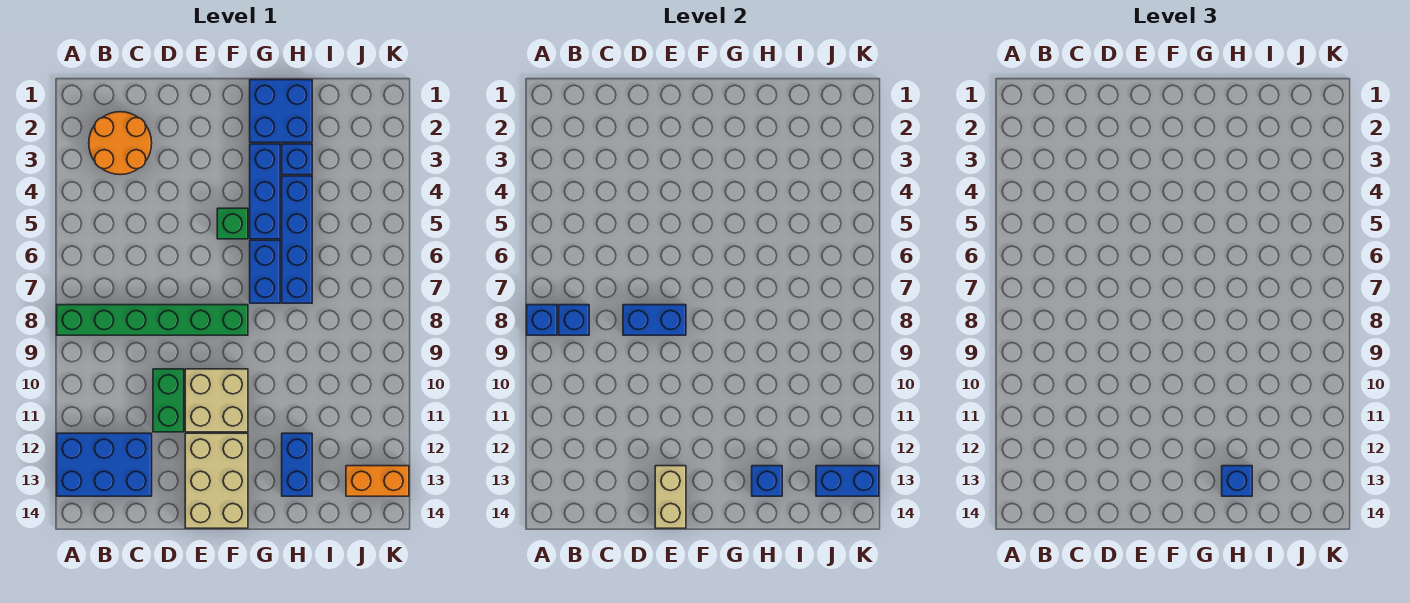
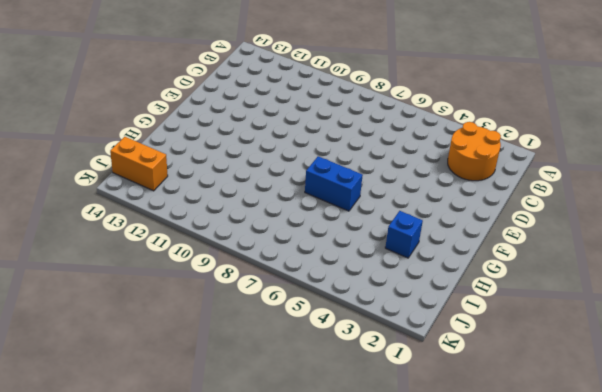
orange brick J13:J14 level 1 -> orange brick J13:K13 level 1
none -> green brick A8:F8 level 1
none -> blue brick A12:C13 level 1
none -> green brick D10:D11 level 1

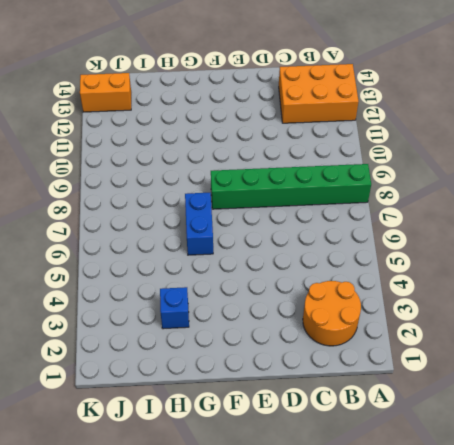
orange brick A12:C13 level 1 -> blue brick A12:C13 level 1
none -> green brick D10:D11 level 1
none -> tan brick E10:F11 level 1
none -> tan brick E12:F14 level 1

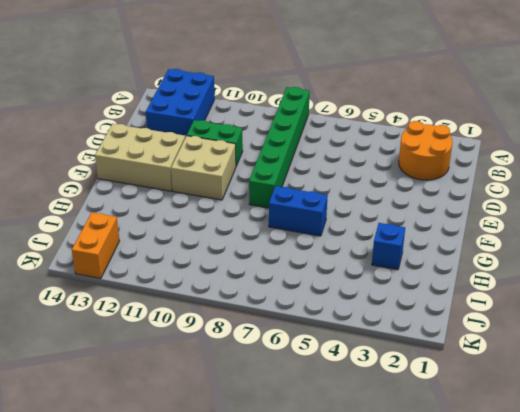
none -> green brick F5 level 1
none -> blue brick G1:H2 level 1
none -> blue brick G3:G5 level 1

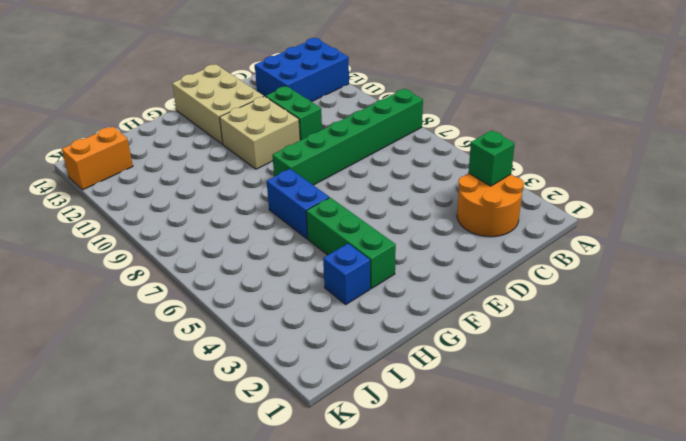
green brick B3 level 2 -> green brick F5 level 1
green brick G3:G5 level 1 -> blue brick G3:G5 level 1
none -> blue brick G1:H2 level 1
none -> blue brick H4:H7 level 1
none -> blue brick H12:H13 level 1

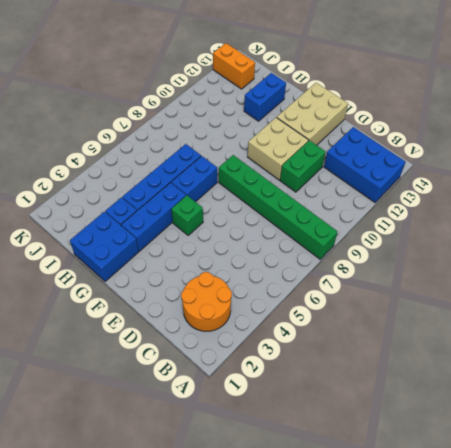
none -> blue brick A8 level 2
none -> blue brick B8 level 2
none -> blue brick D8:E8 level 2

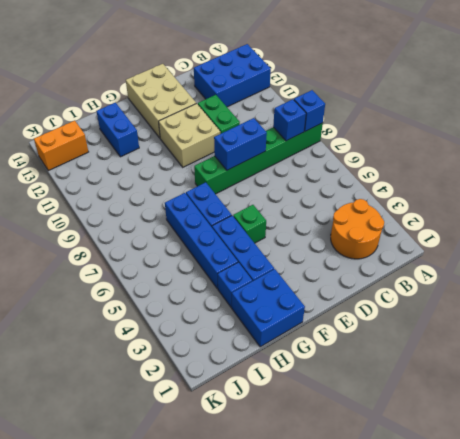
none -> tan brick E13:E14 level 2
none -> blue brick H13 level 2
none -> blue brick J13:K13 level 2

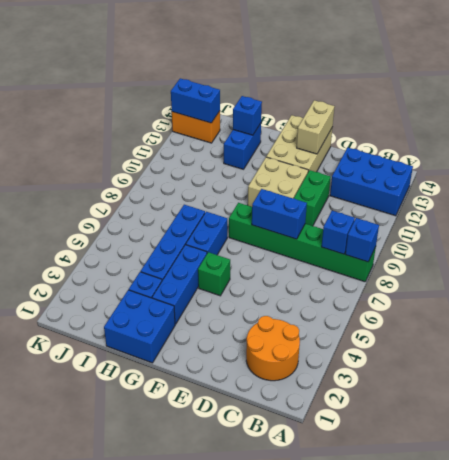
none -> blue brick H13 level 3

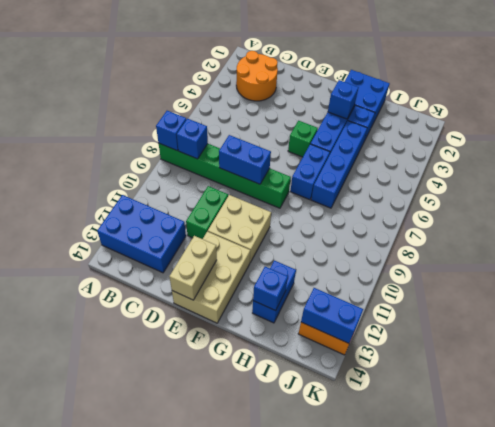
blue brick G3 level 2 -> blue brick H13 level 3

